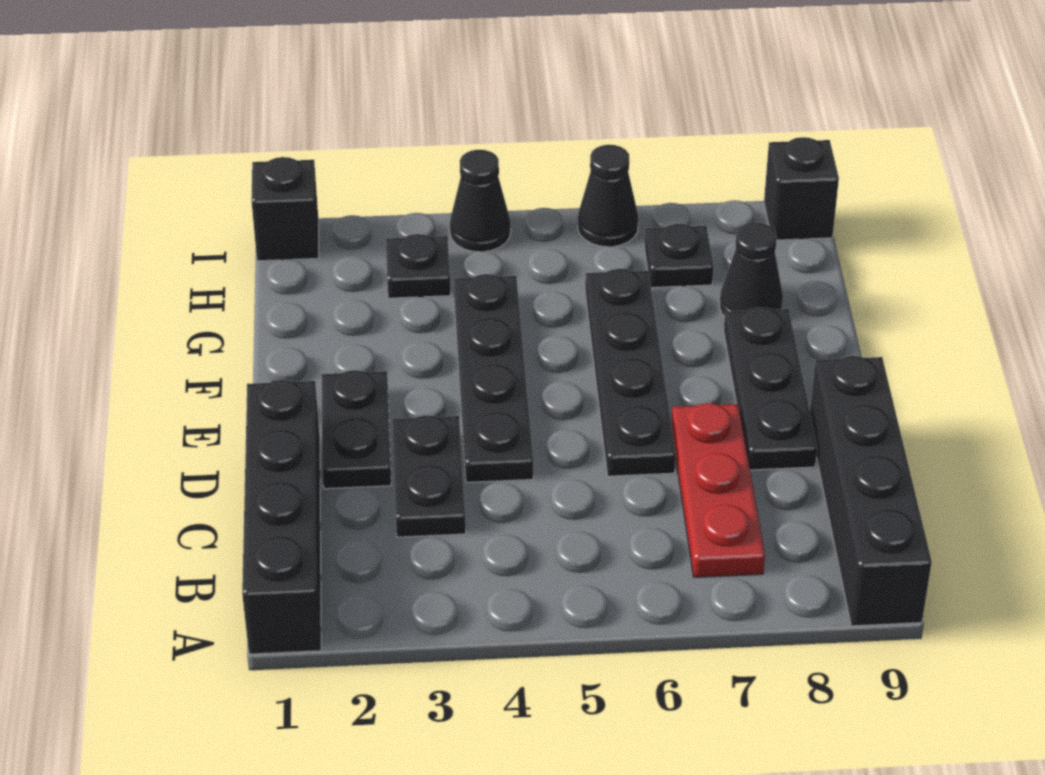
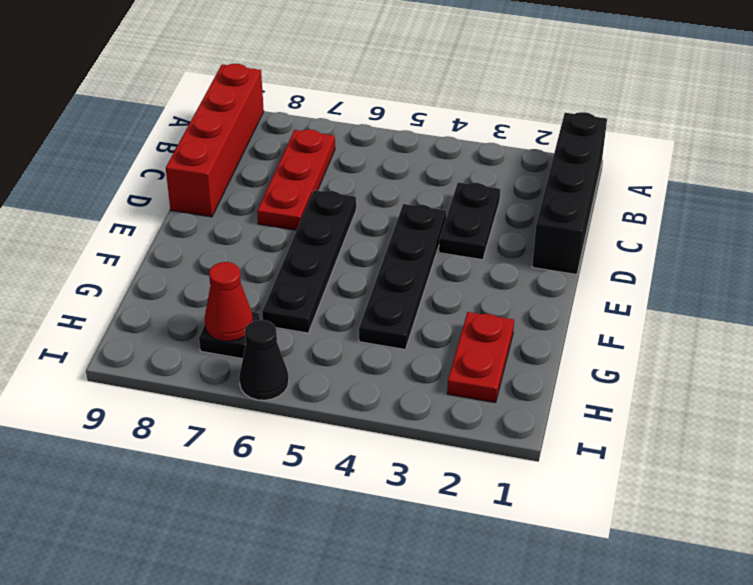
red brick A9:D9 level 1 -> black brick A9:D9 level 1
red plate G2:H2 level 1 -> none
red cone H7 level 2 -> none
none -> black plate D2:E2 level 1
none -> black plate D8:F8 level 1
none -> black cone G8 level 1

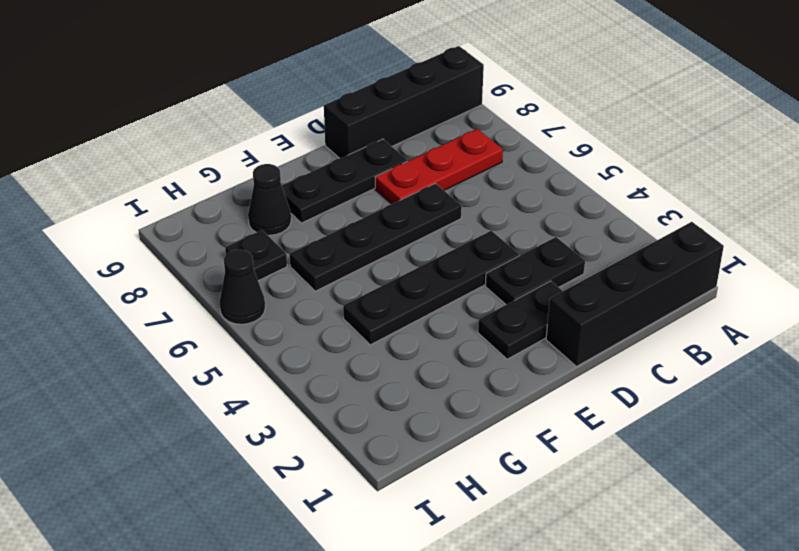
none -> black plate H3 level 1
none -> black brick I1 level 1
none -> black cone I4 level 1

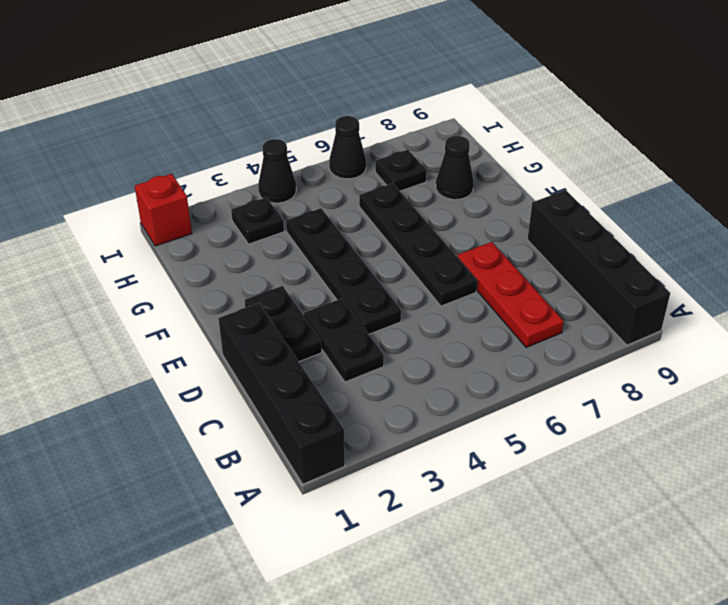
red brick I1 level 1 -> black brick I1 level 1
none -> black plate D8:F8 level 1
none -> black brick I9 level 1

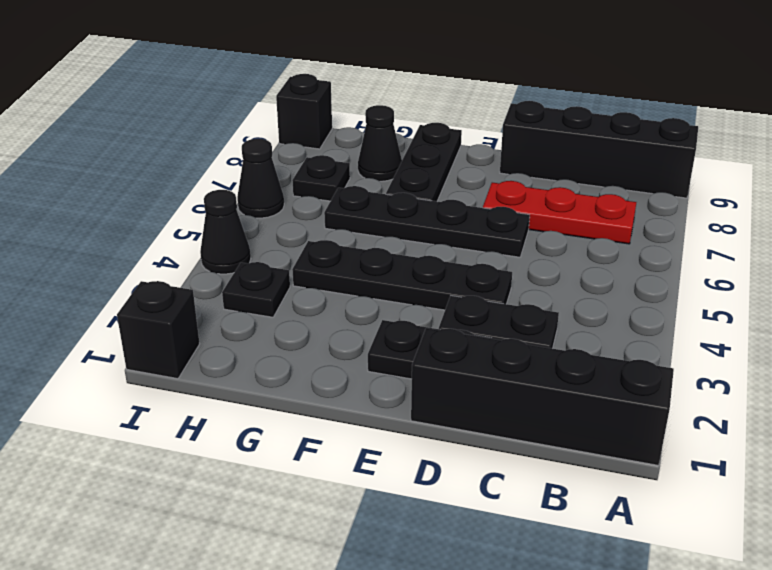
black plate F7:F9 level 1 -> black plate D8:F8 level 1

